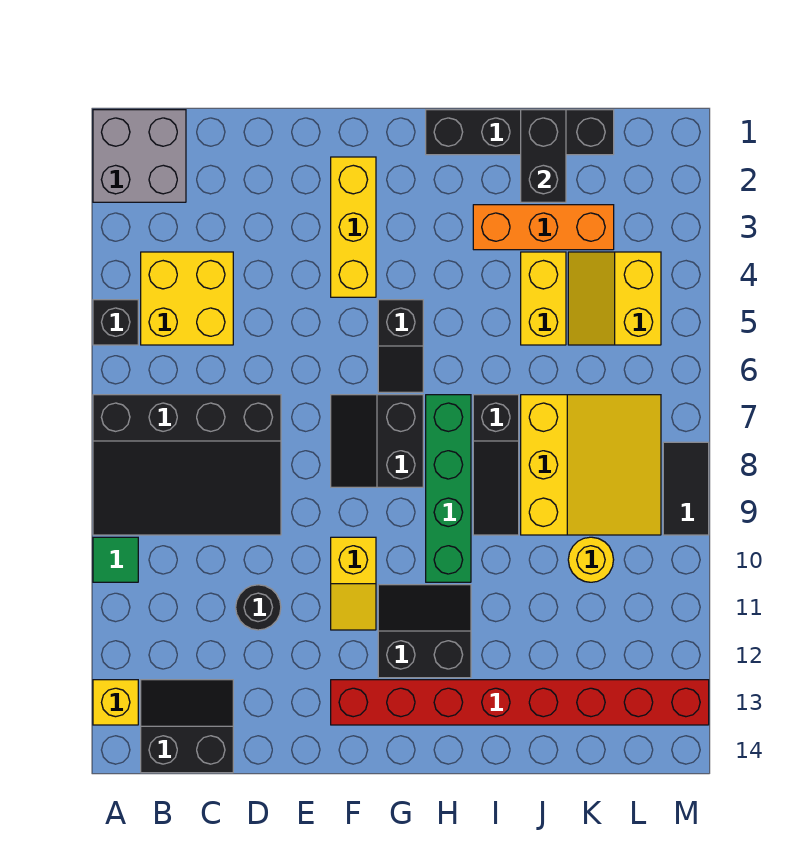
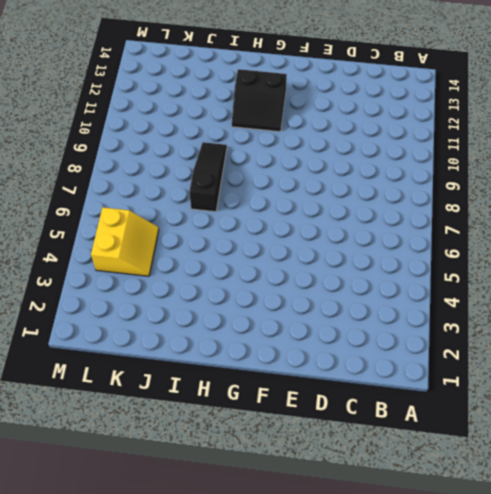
none -> grey brick A1:B2 level 1
none -> black brick A5 level 1
none -> black slope A7:D9 level 1 top 7

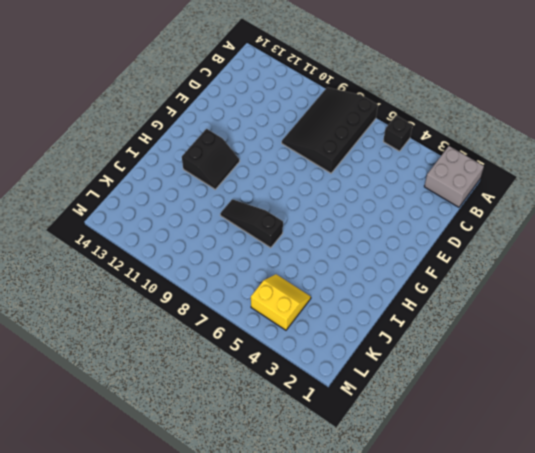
none -> green tile A10 level 1
none -> yellow brick A13 level 1
none -> yellow brick B4:C5 level 1

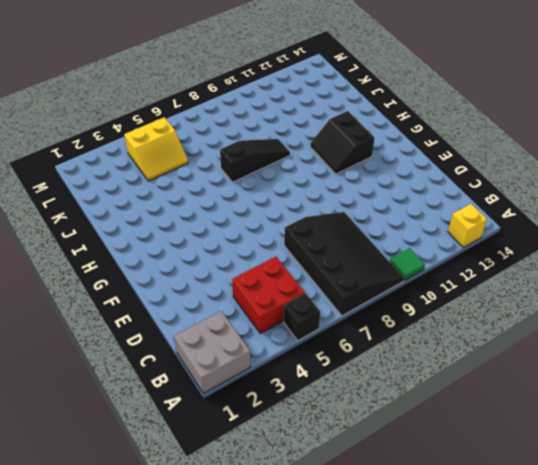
red brick B4:C5 level 1 -> yellow brick B4:C5 level 1
none -> black slope B13:C14 level 1 top 14
none -> black round brick D11 level 1
none -> yellow brick F2:F4 level 1

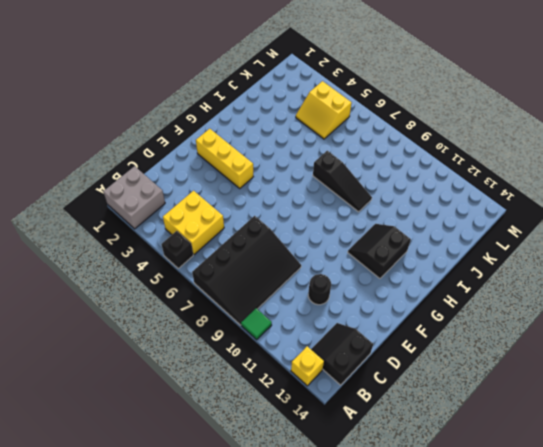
none -> black slope F7:G8 level 1 top G
none -> yellow slope F10:F11 level 1 top 10
none -> red brick F13:M13 level 1

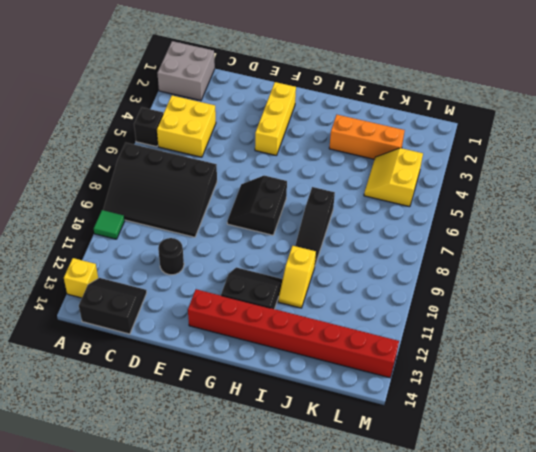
yellow slope I10:I11 level 1 top 10 -> yellow slope F10:F11 level 1 top 10
none -> black slope G5:G6 level 1 top 5
none -> black brick H1:K1 level 1
none -> green brick H7:H10 level 1

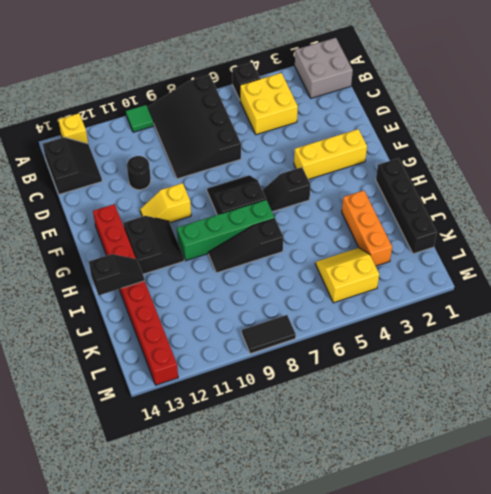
black slope I13:I14 level 2 top 14 -> none
none -> yellow brick J4:J5 level 1
none -> yellow slope J7:L9 level 1 top J
none -> yellow round brick K10 level 1

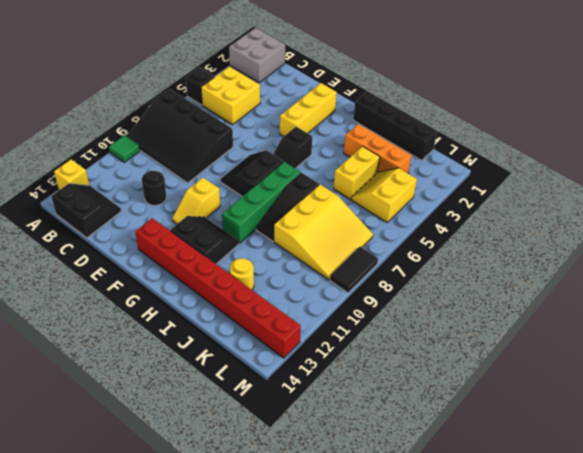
yellow round brick J12 level 1 -> yellow round brick K10 level 1
none -> black brick J1:J2 level 2

